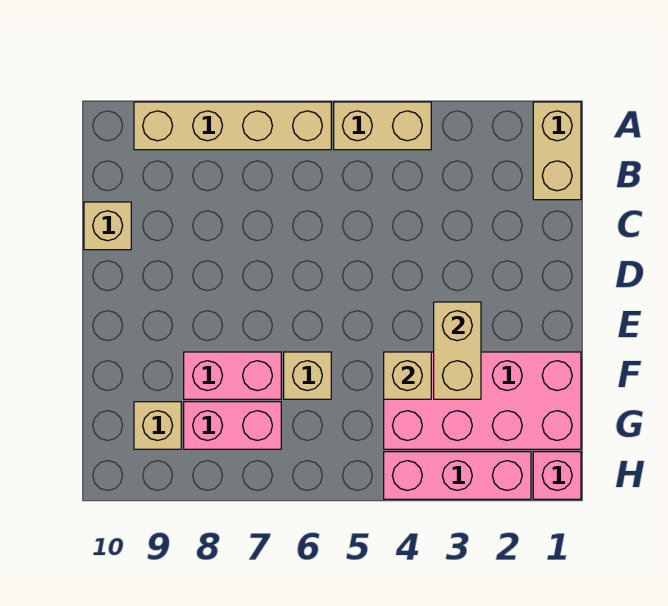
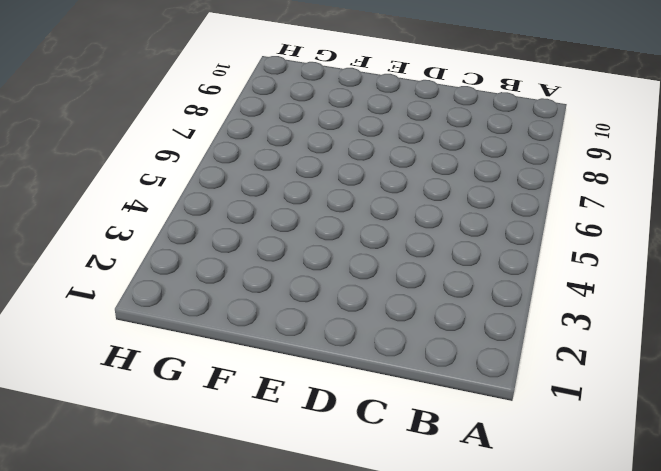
none -> tan brick A1:B1 level 1
none -> tan brick A4:A5 level 1
none -> tan brick A6:A9 level 1

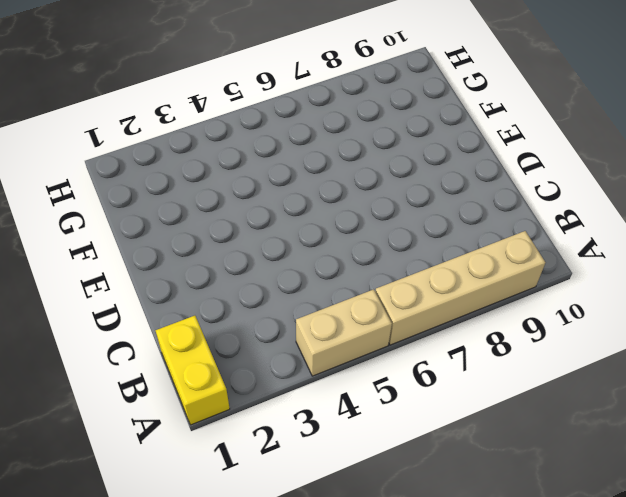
yellow brick A1:B1 level 1 -> tan brick A1:B1 level 1
none -> tan brick C10 level 1
none -> pink brick F1:G4 level 1
none -> tan brick F6 level 1

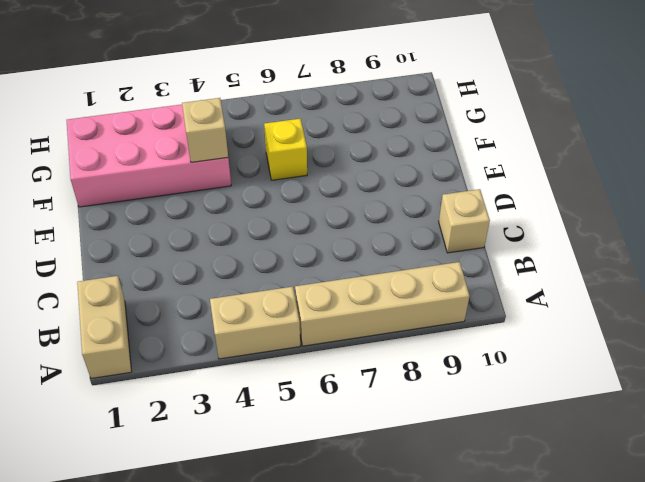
yellow brick F6 level 1 -> tan brick F6 level 1
none -> pink brick F7:F8 level 1
none -> pink brick G7:G8 level 1
none -> tan brick G9 level 1

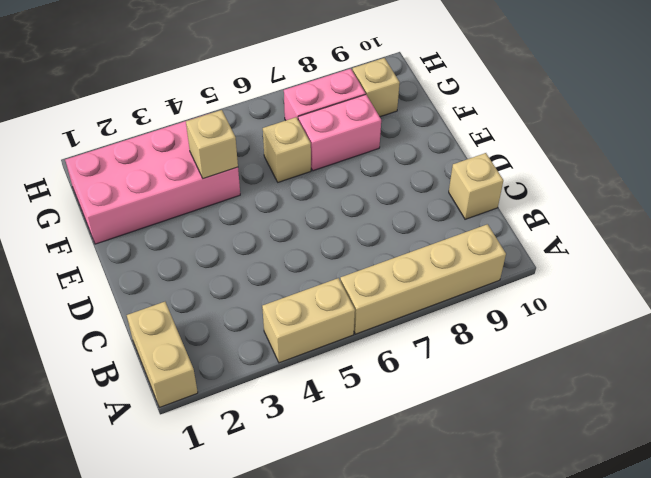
none -> pink brick H1 level 1
none -> pink brick H2:H4 level 1
none -> tan brick E3:F3 level 2

